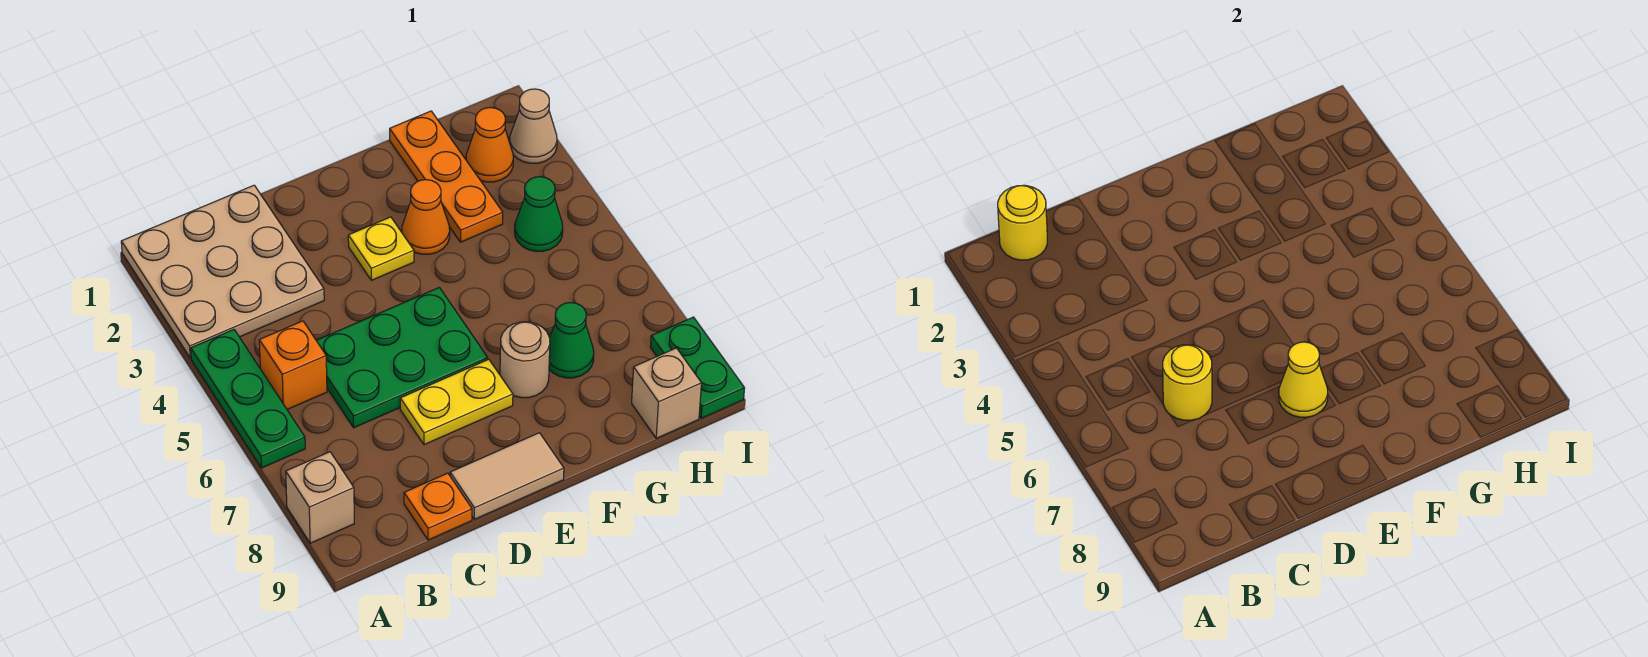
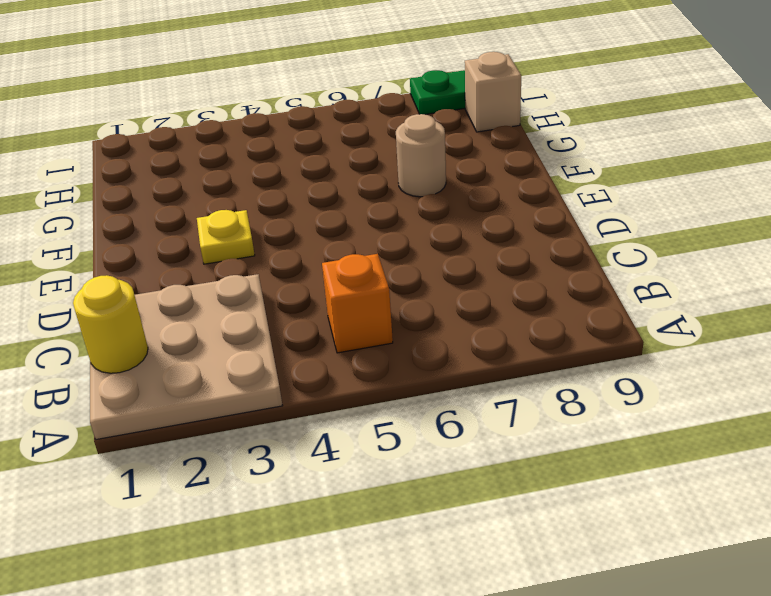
none -> green plate A4:A6 level 1
none -> tan brick A8 level 1
none -> green plate C5:E6 level 1

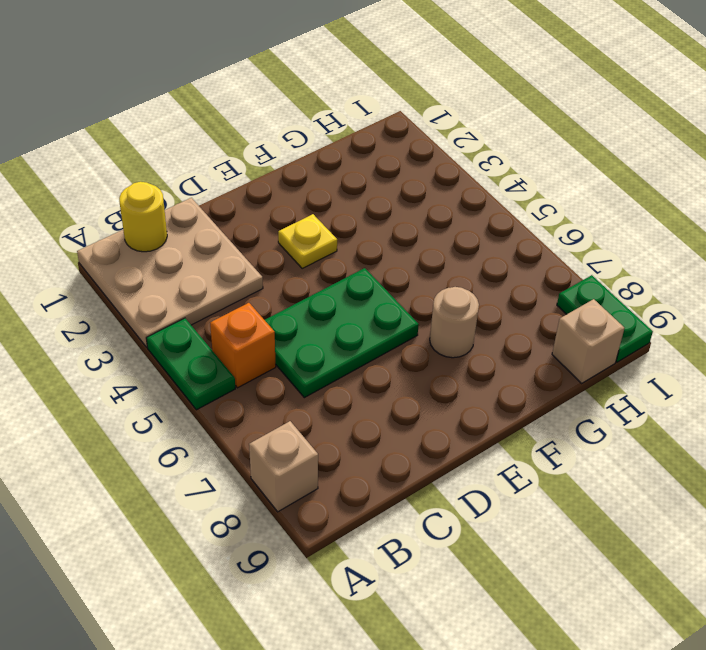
green plate A4:A5 level 1 -> green plate A4:A6 level 1
none -> orange plate C9 level 1
none -> yellow plate D7:E7 level 1
none -> tan tile D9:E9 level 1

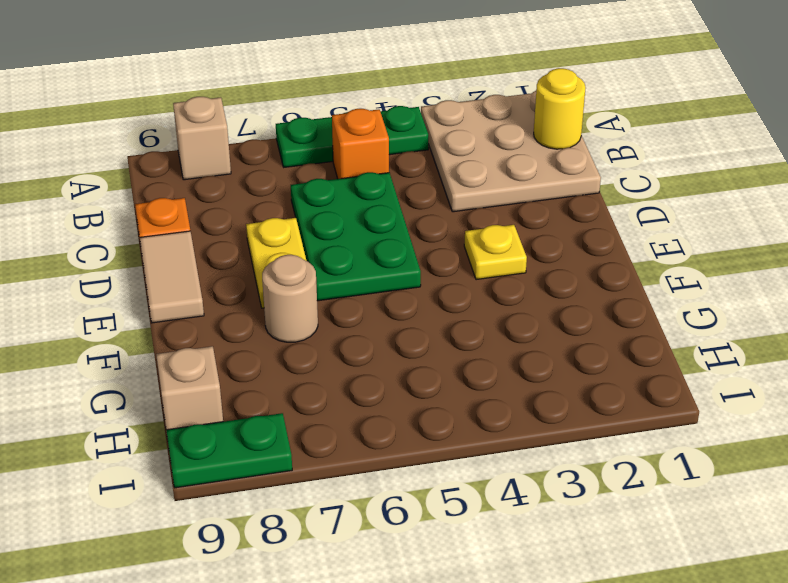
none -> orange cone F3 level 1
none -> orange plate G1:G3 level 1
none -> green cone G7 level 1

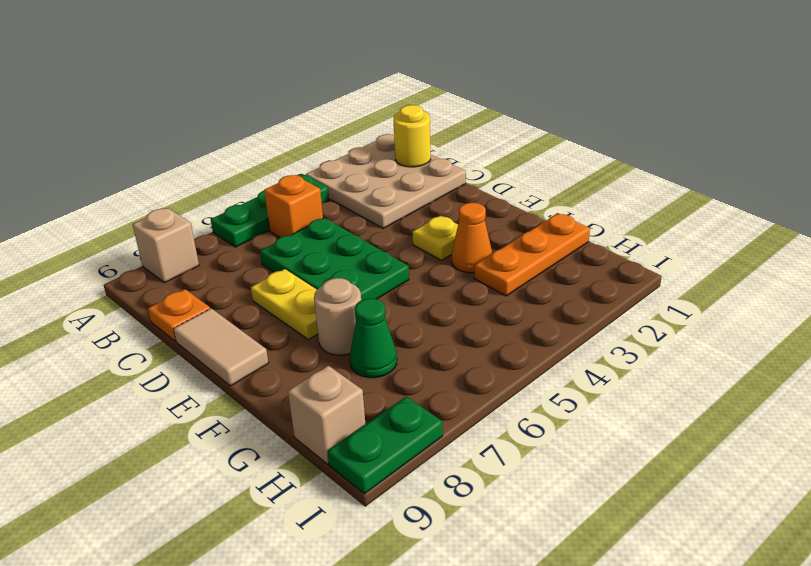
none -> orange cone H2 level 1
none -> green cone H4 level 1
none -> tan cone I2 level 1

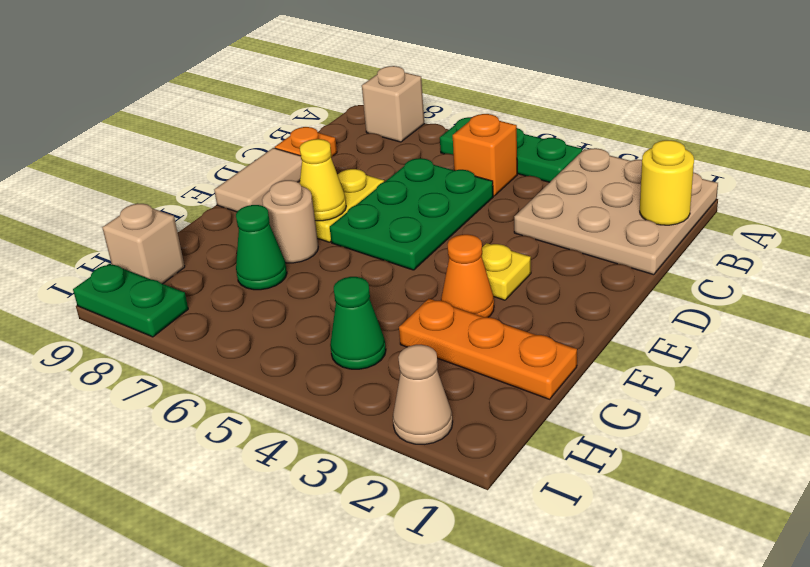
none -> orange cone H2 level 1
none -> yellow round brick C6 level 2

